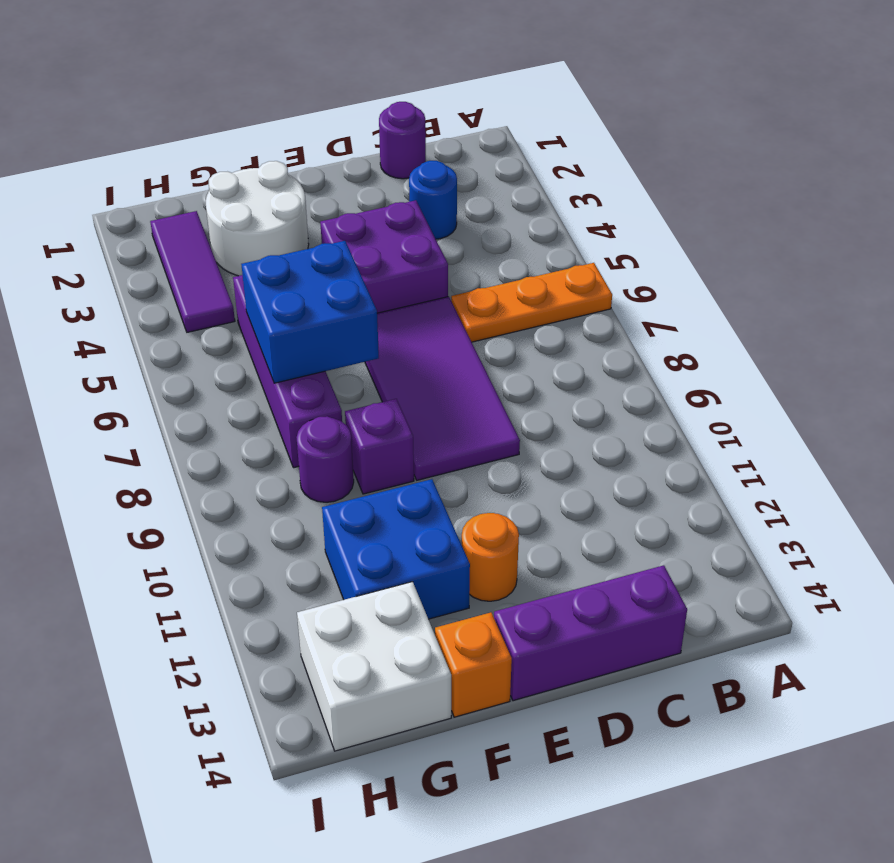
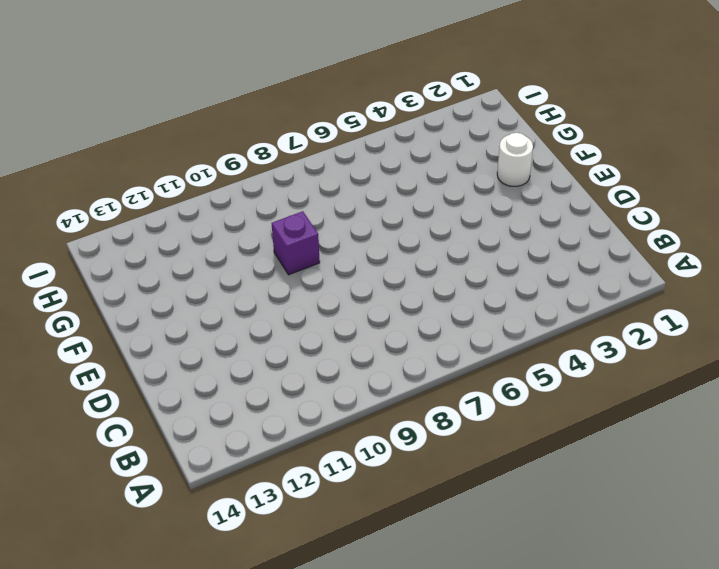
white round brick F2 level 1 -> white round brick F2:G3 level 1
none -> orange plate A6:C6 level 1
none -> purple round brick C1 level 1
none -> blue round brick C3 level 1

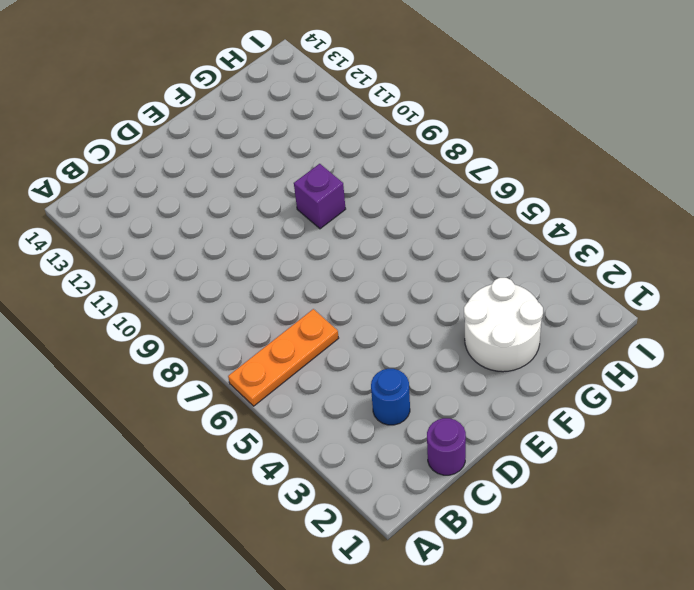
none -> purple brick C14:E14 level 1
none -> purple brick D4:E5 level 1
none -> purple tile D6:E9 level 1

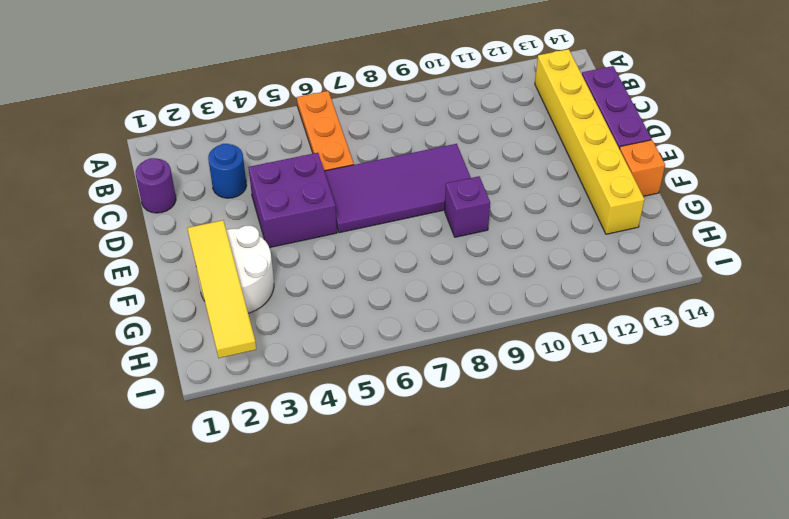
yellow brick B13:G13 level 1 -> white brick G13:H14 level 1
yellow tile F2:I2 level 2 -> none
none -> orange round brick E12 level 1
none -> blue brick F11:G12 level 1
none -> purple brick G5:G8 level 1

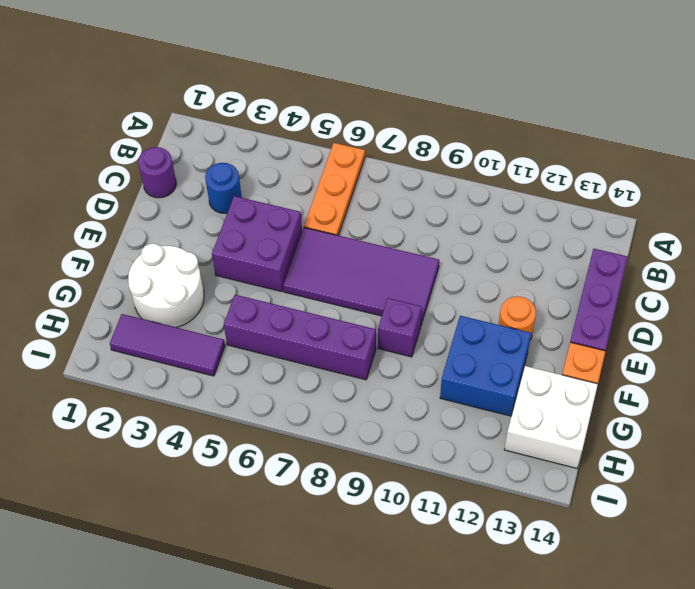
none -> purple round brick G9 level 1
none -> blue brick F6:G7 level 2

